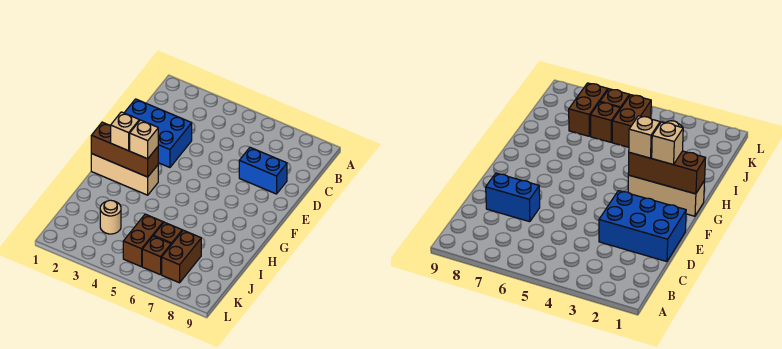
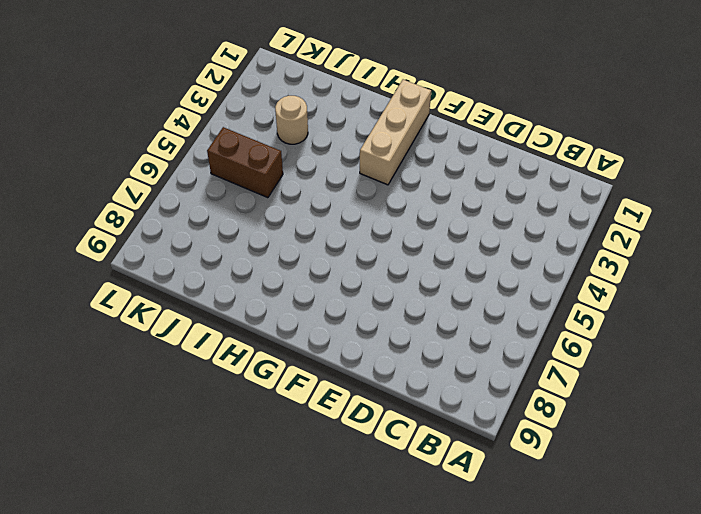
none -> blue brick D1:E3 level 1
none -> blue brick D7:D8 level 1

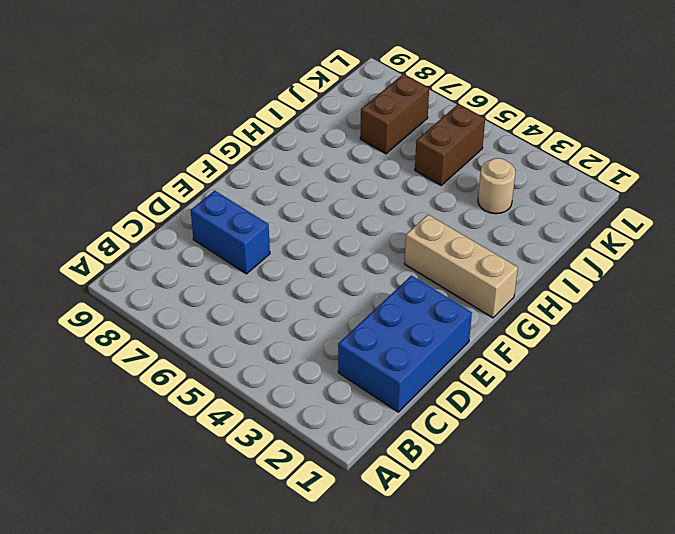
blue brick C1:E2 level 1 -> blue brick D1:E3 level 1
none -> brown brick J6 level 1
none -> brown brick K6 level 1

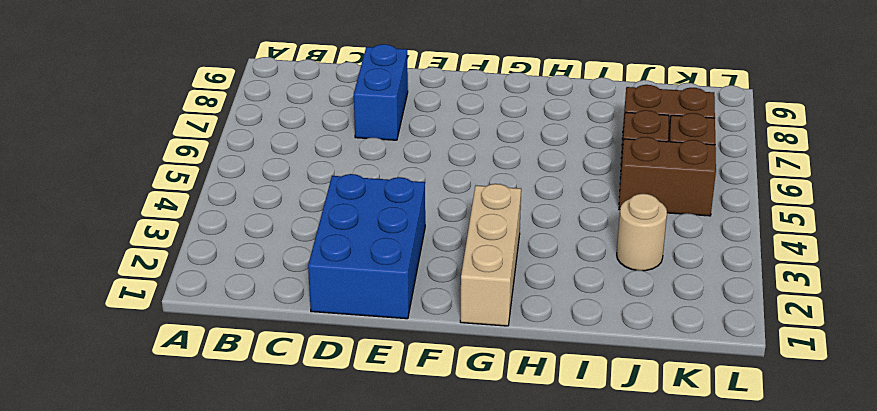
none -> brown brick G1:G3 level 2
none -> tan brick G2 level 3

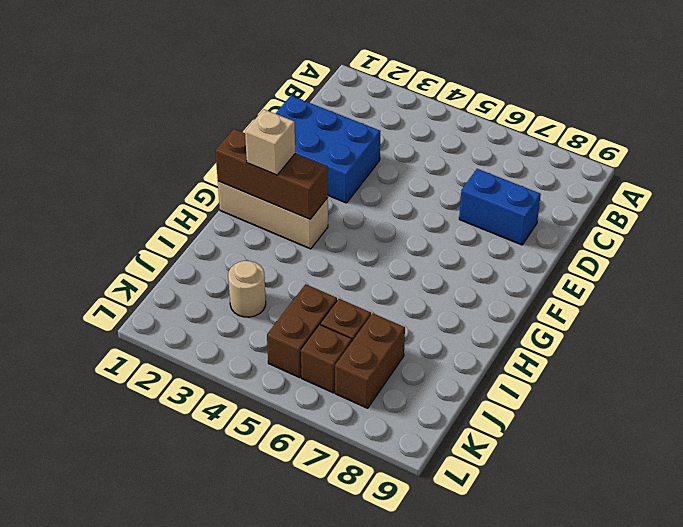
none -> tan brick G3 level 3

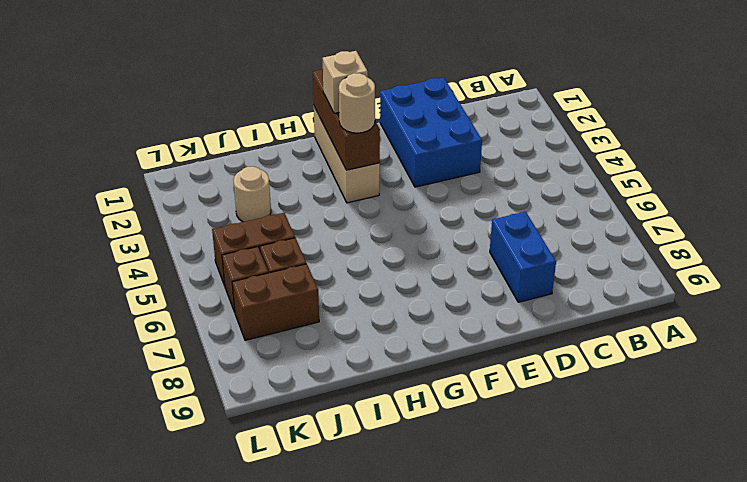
tan round brick G3 level 3 -> tan brick G3 level 3

